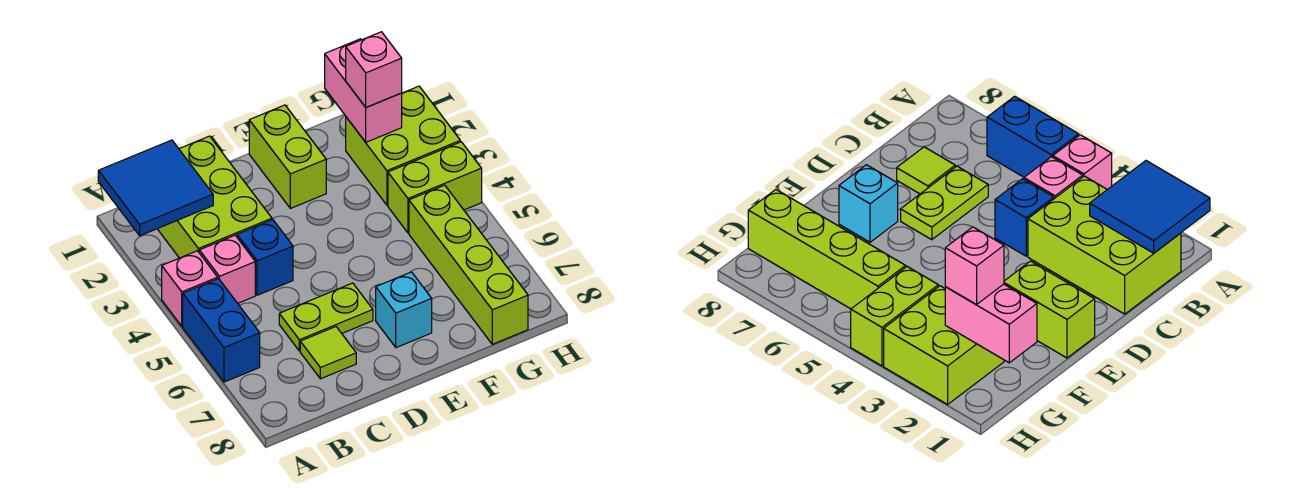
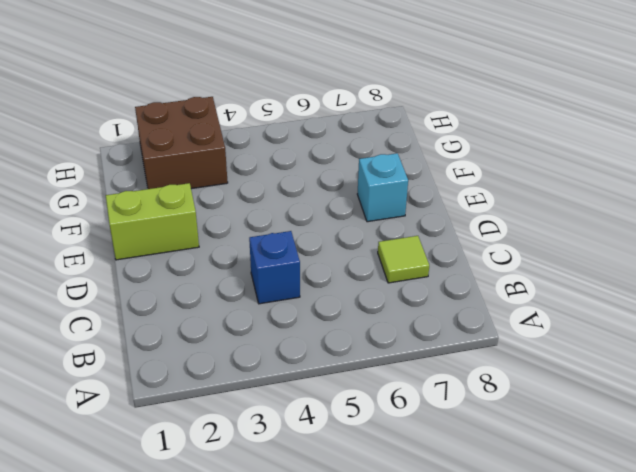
brown brick G2:H3 level 1 -> lime brick G2:H3 level 1
none -> pink brick A4 level 1
none -> blue brick A5:A6 level 1
none -> lime brick B1:C3 level 1

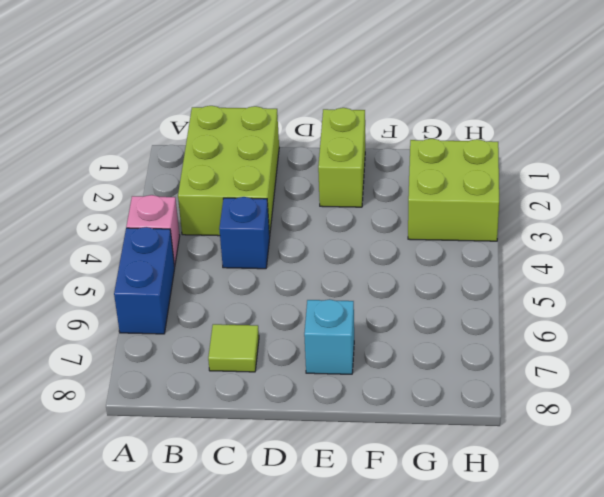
none -> pink brick B4 level 1
none -> lime plate C6:D6 level 1
none -> lime brick G4:H4 level 1

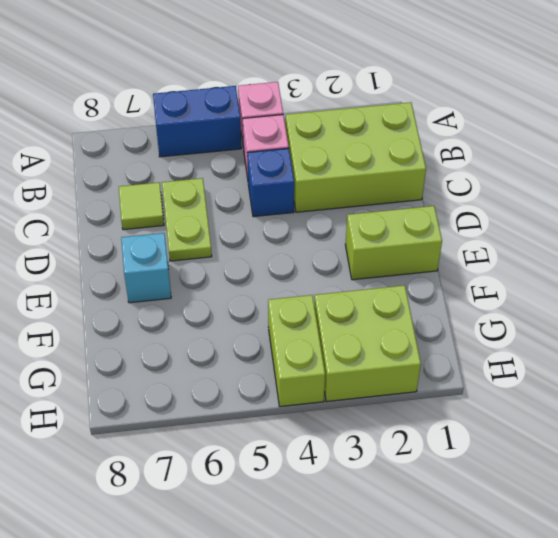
none -> lime brick G5:G8 level 1
none -> blue tile A1:B2 level 2
none -> pink brick G1:G2 level 2

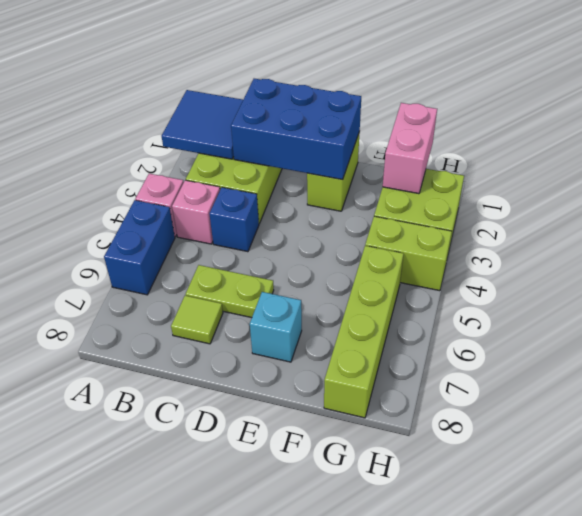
blue brick C1:E2 level 2 -> none
none -> pink brick G2 level 3

